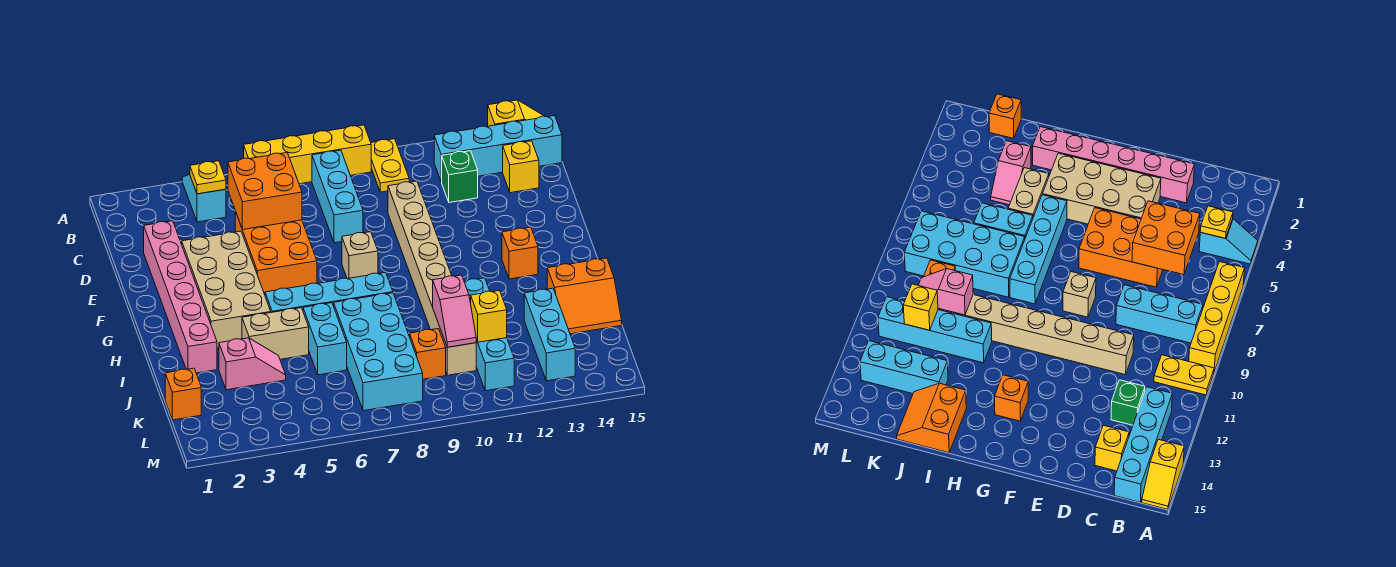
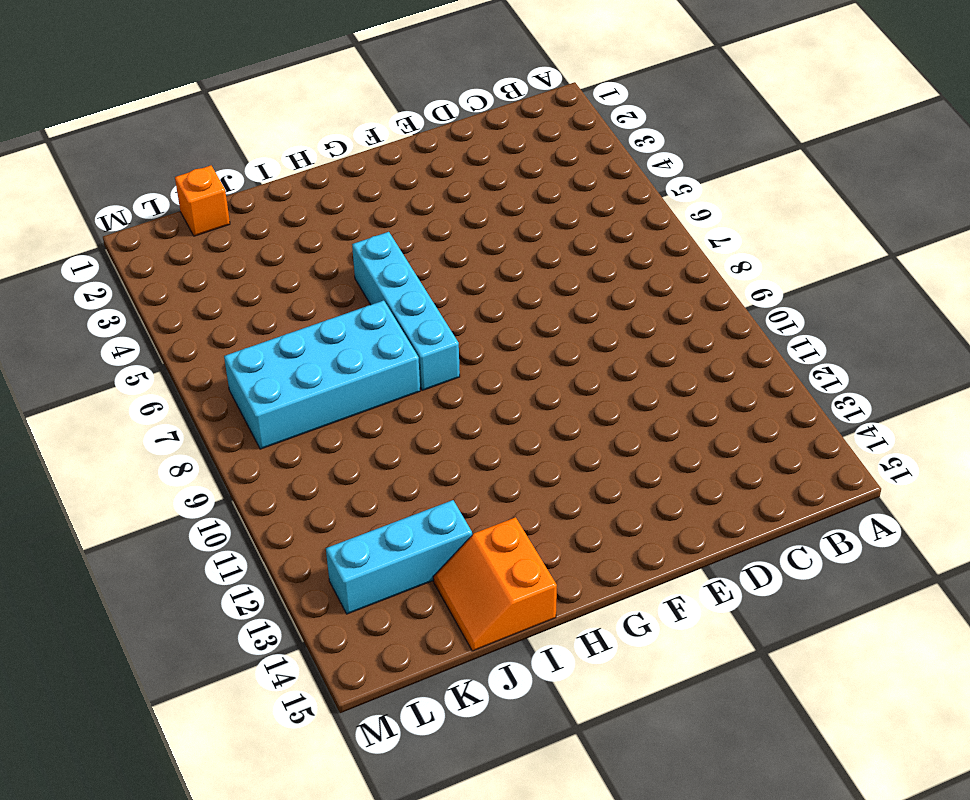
none -> cyan slope A4:B4 level 1 top B
none -> yellow brick A6:A9 level 1
none -> yellow plate A10:B10 level 1

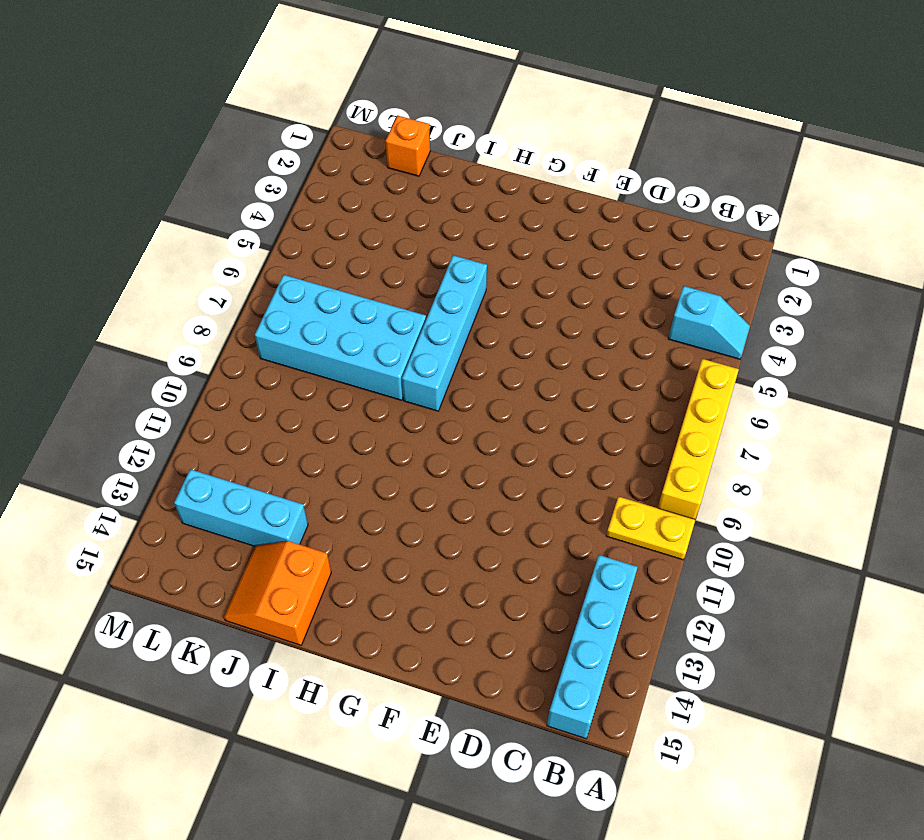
none -> yellow slope A14:A15 level 1 top 14
none -> cyan brick B8:D8 level 1
none -> green brick C12 level 1

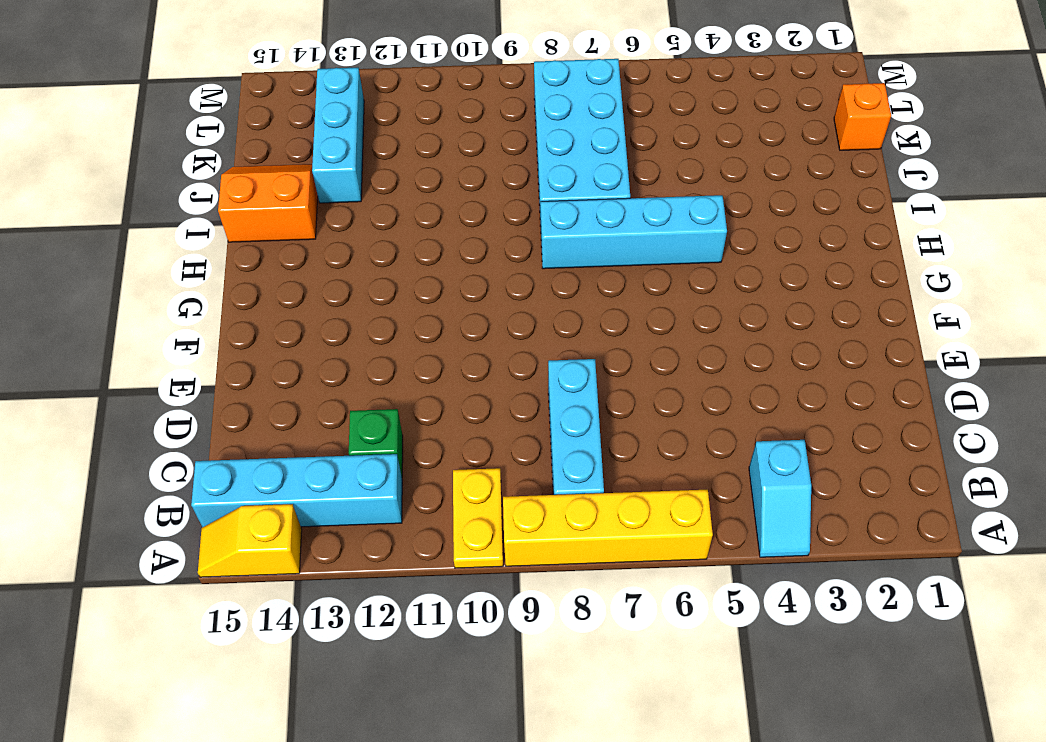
none -> yellow brick C14 level 1
none -> pink brick D2:I2 level 1
none -> orange brick D5:F6 level 1

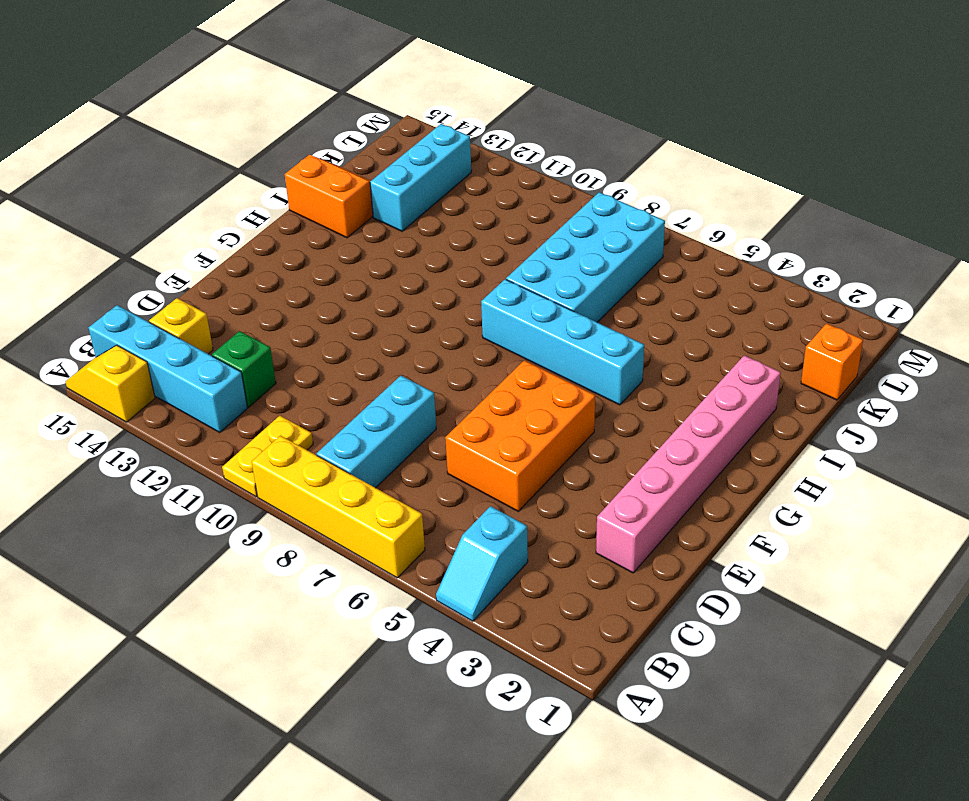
none -> tan brick D10:K10 level 1
none -> tan brick E3:H4 level 1
none -> tan brick F8 level 1

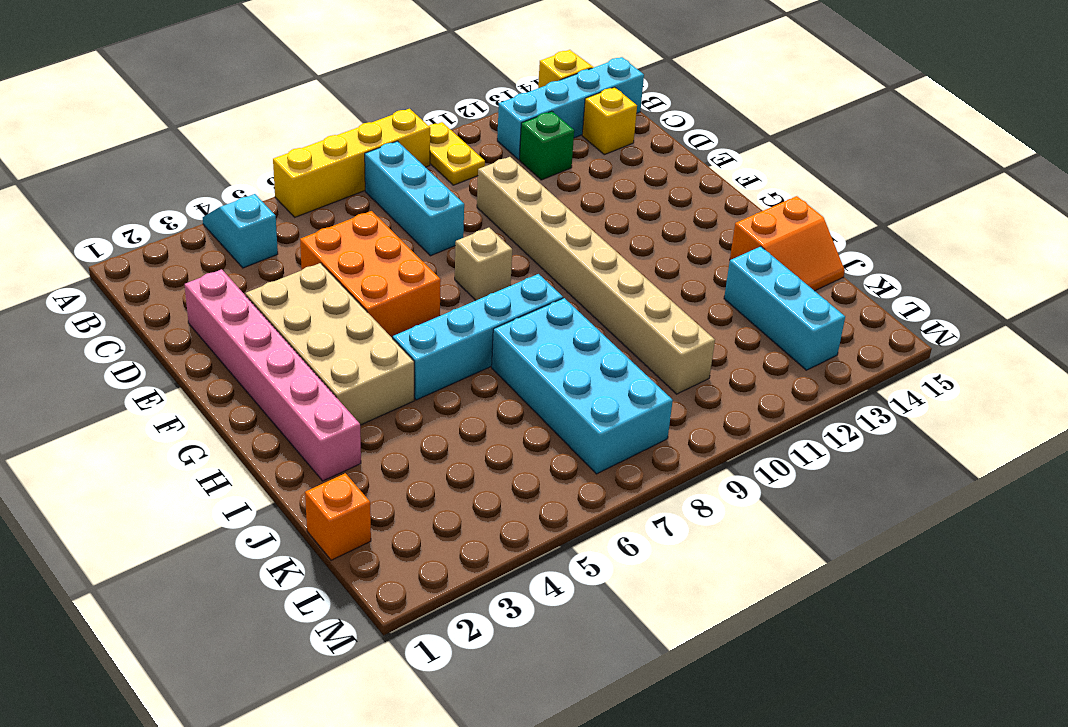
none -> orange brick G13 level 1
none -> tan brick I4:I5 level 1
none -> cyan brick I6:J6 level 1

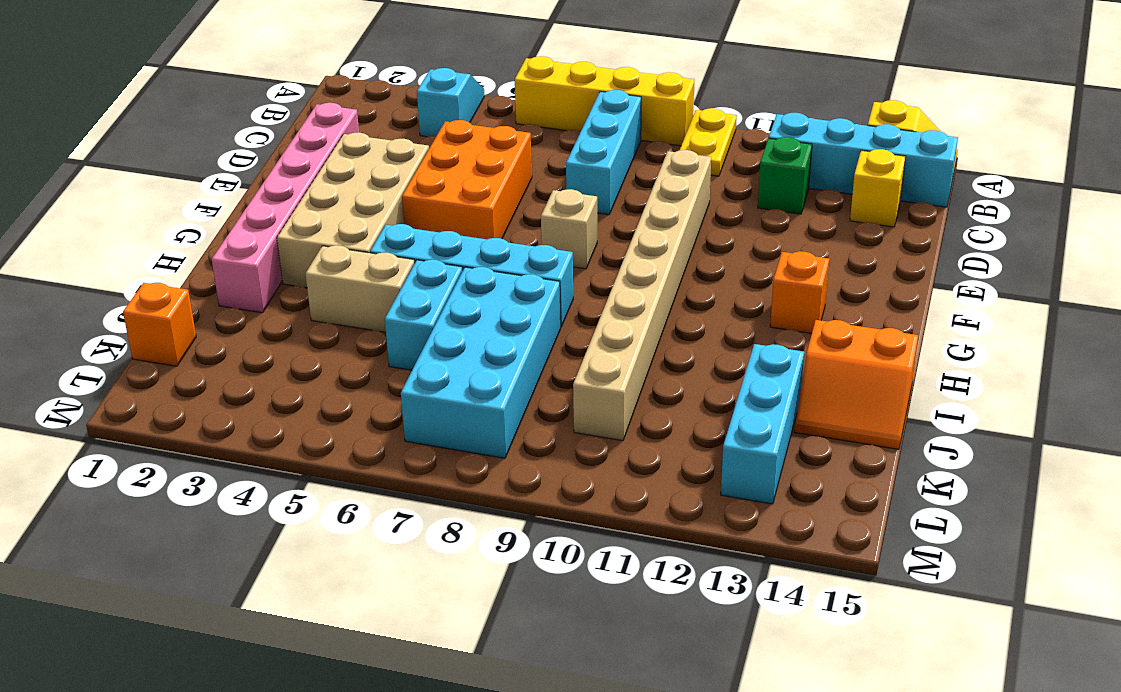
none -> cyan brick I11:L11 level 1
none -> pink slope J3:J4 level 1 top 3
none -> orange brick K9 level 1

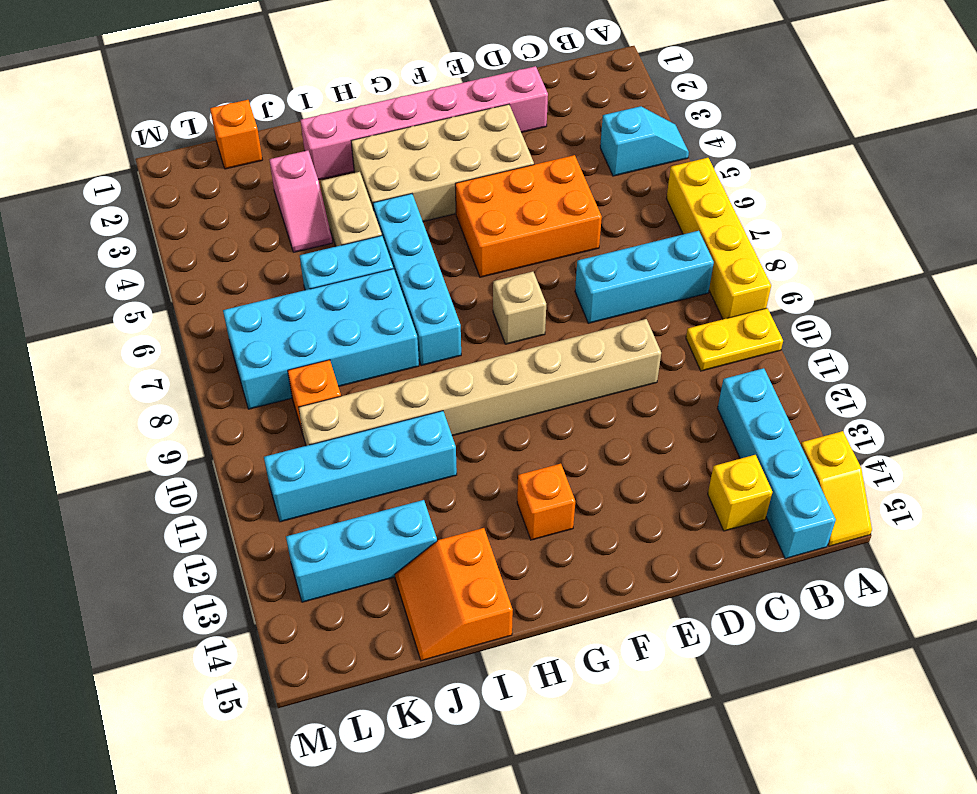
none -> green brick C12 level 1
none -> yellow plate B4 level 2
none -> orange brick C5:D6 level 2

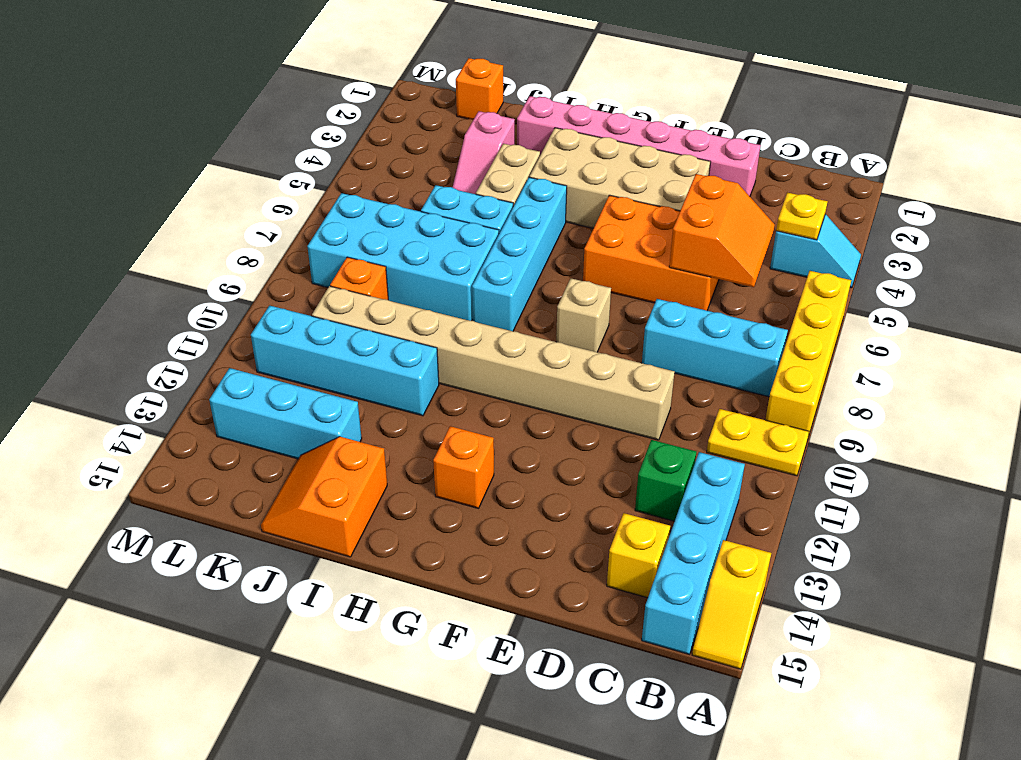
orange slope C5:D6 level 2 top D -> orange brick C5:D6 level 2
none -> pink slope J10:K10 level 2 top J
none -> yellow brick K11 level 2

